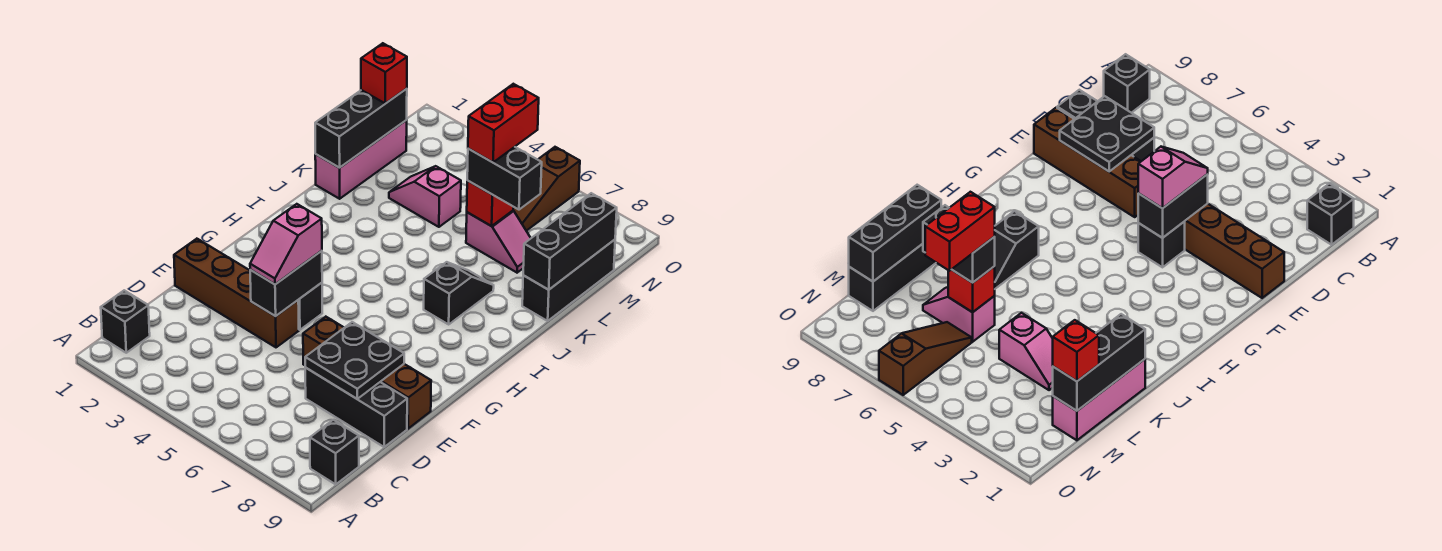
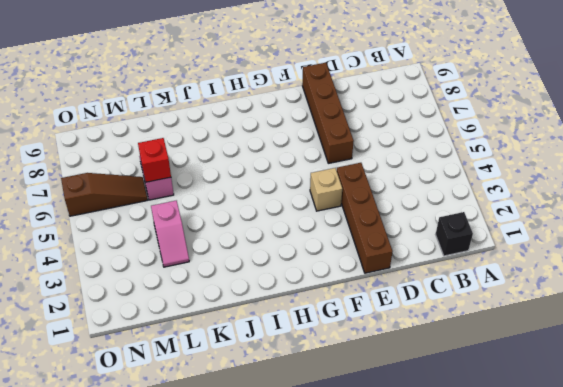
tan brick F4 level 1 -> black brick F4 level 1
none -> black brick B9 level 1
none -> black brick D7:D9 level 1
none -> black slope I7:J7 level 1 top I

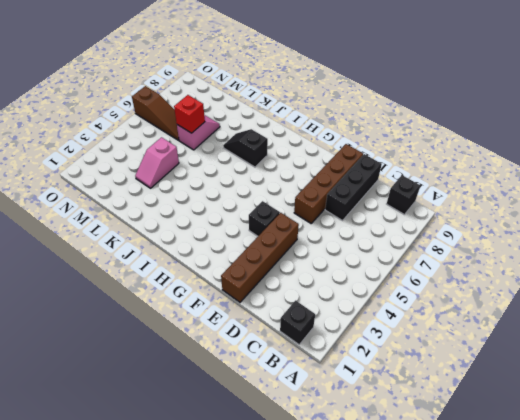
none -> pink brick K1:M1 level 1
none -> black brick K9:M9 level 1
none -> black plate D7:E8 level 2

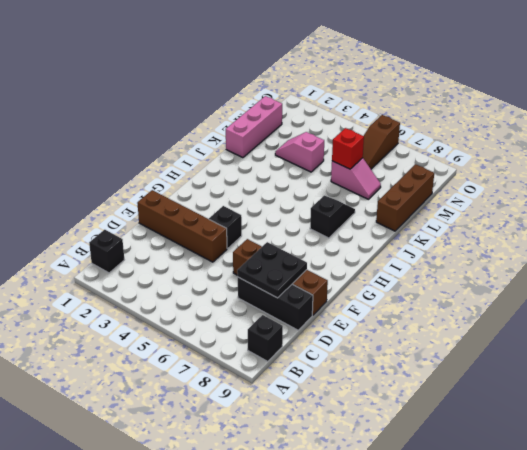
brown brick K9:M9 level 1 -> black brick K9:M9 level 1
none -> black brick E4:F4 level 2
none -> black brick K1:M1 level 2
none -> black brick K9:M9 level 2

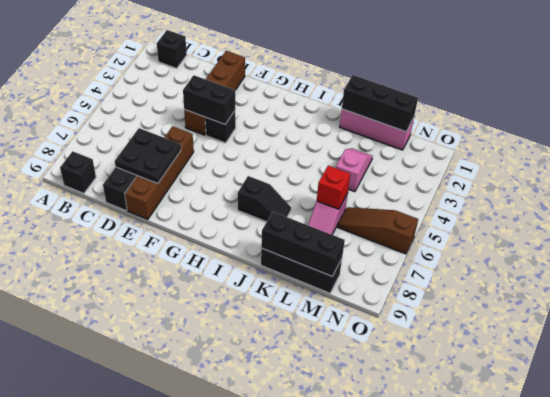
none -> pink slope E4:F4 level 3 top F
none -> black brick L6:L7 level 3
none -> red brick M1 level 3

